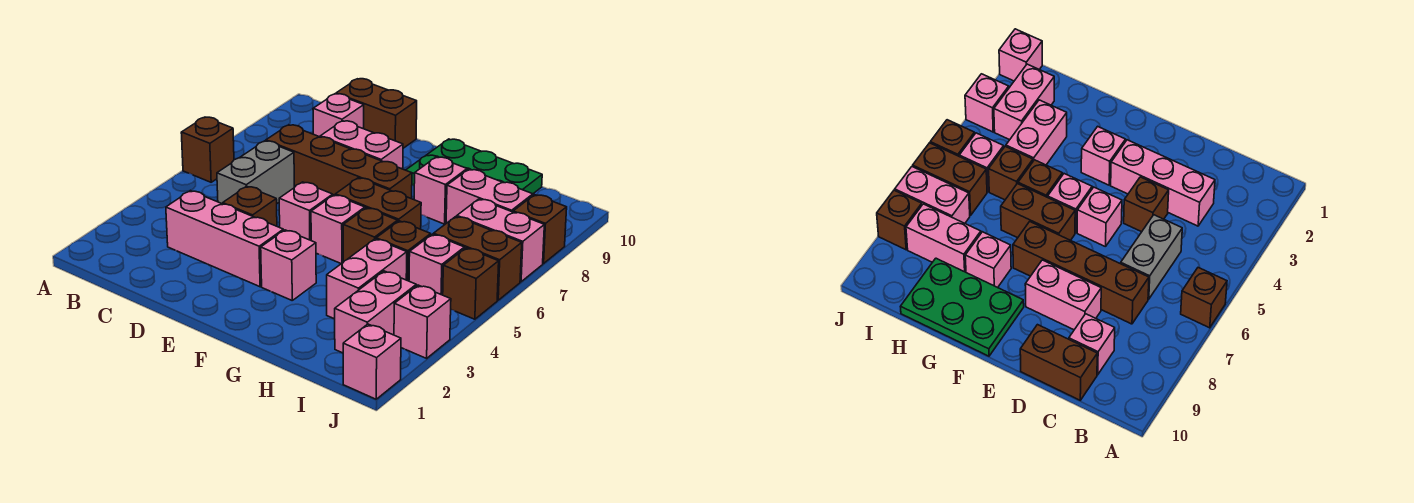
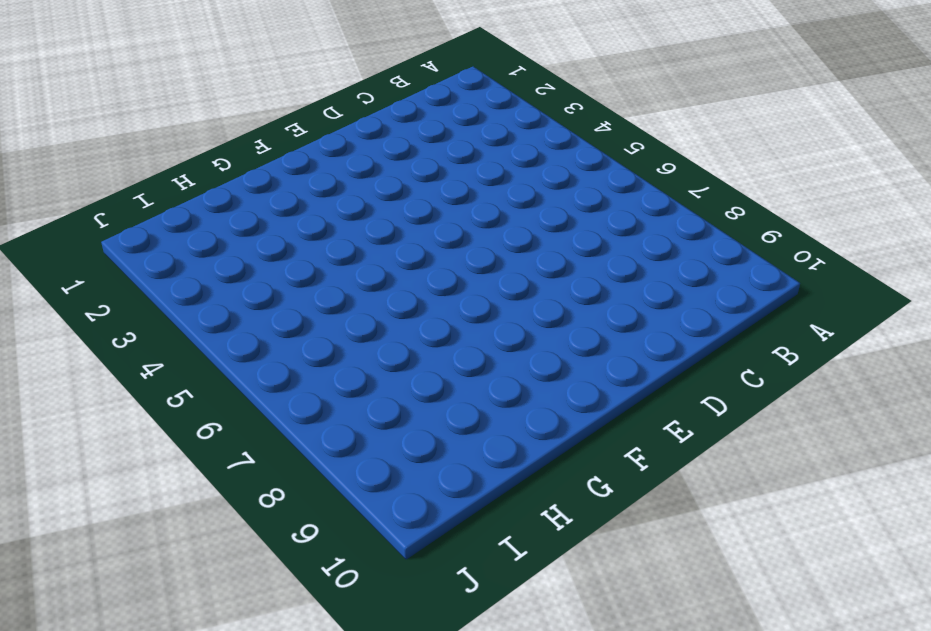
none -> brown brick A6 level 1
none -> pink brick C3:E3 level 1
none -> grey brick C5:C6 level 1

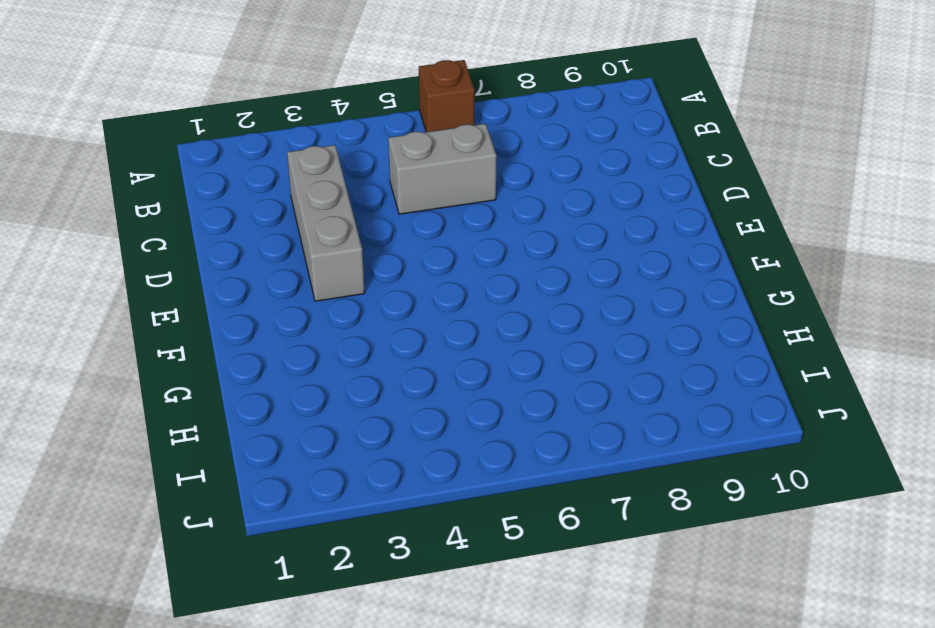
grey brick C3:E3 level 1 -> pink brick C3:E3 level 1
none -> brown brick C7:F7 level 1
none -> pink brick C9 level 1
none -> brown brick C10:D10 level 1

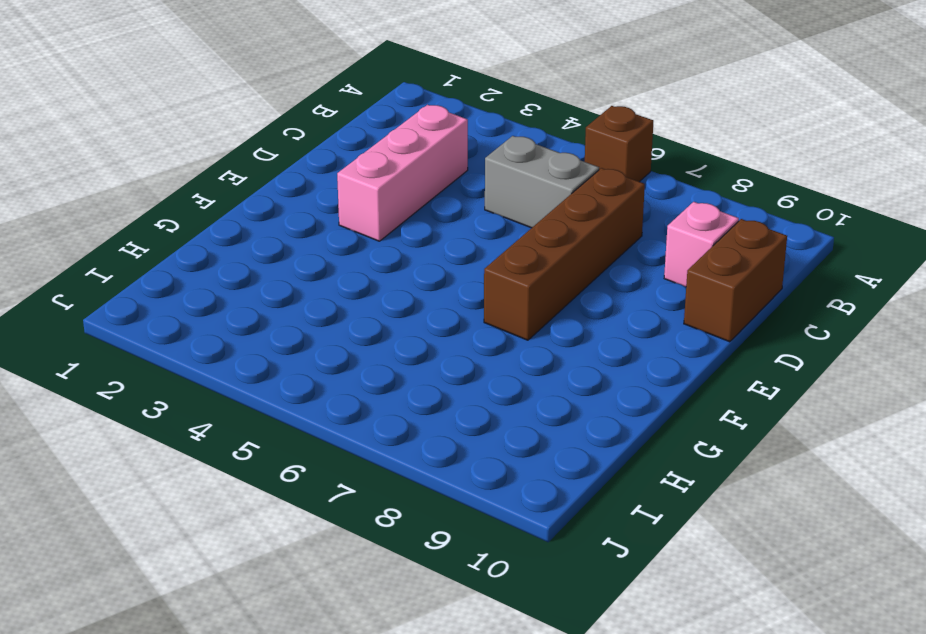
none -> brown brick D4 level 1
none -> pink brick D8:E8 level 1
none -> pink brick E5 level 1

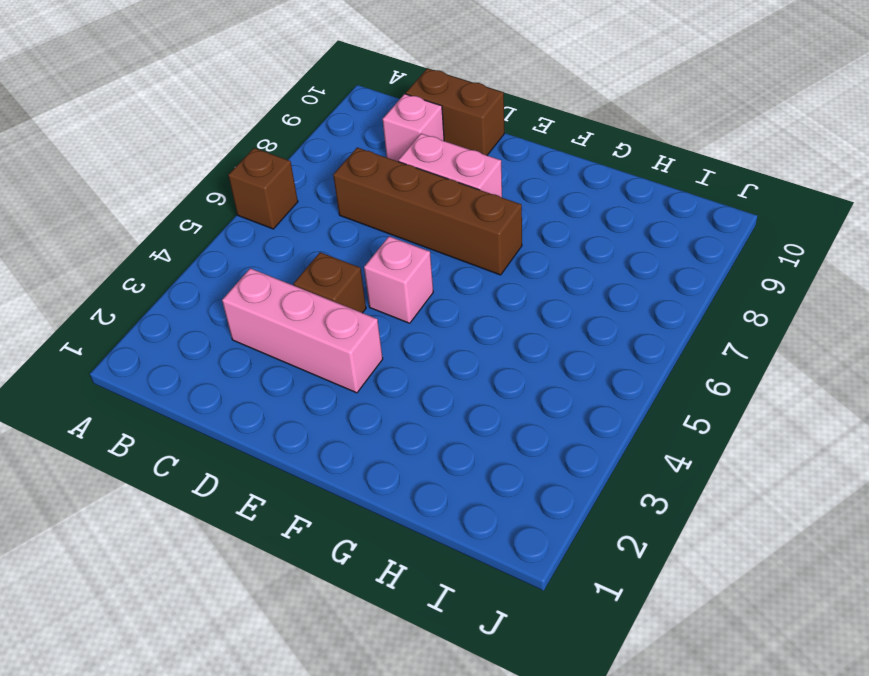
none -> grey brick C5:C6 level 1
none -> pink brick F3 level 1
none -> pink brick F5 level 1

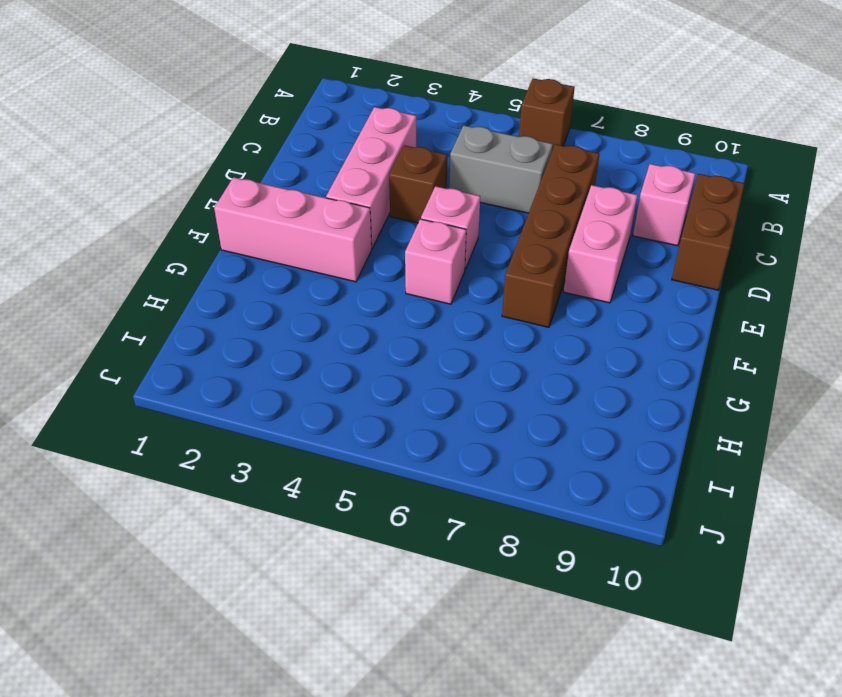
pink brick F1:F3 level 1 -> pink brick F3 level 1
none -> brown brick F6:G6 level 1
none -> green plate F9:H10 level 1
none -> brown brick G5 level 1

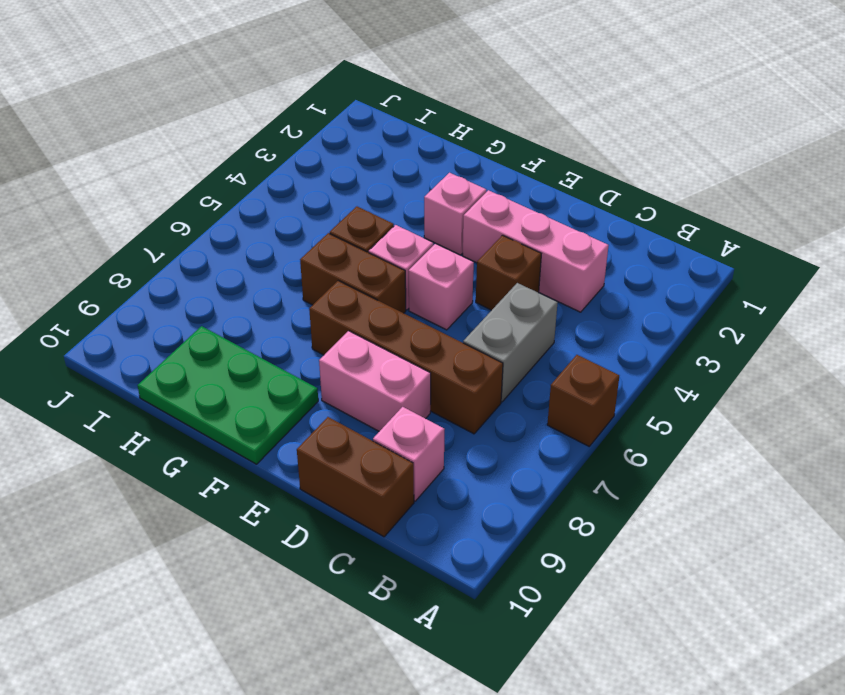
none -> pink brick G8 level 1
none -> pink brick H3:H4 level 1
none -> brown brick H5 level 1

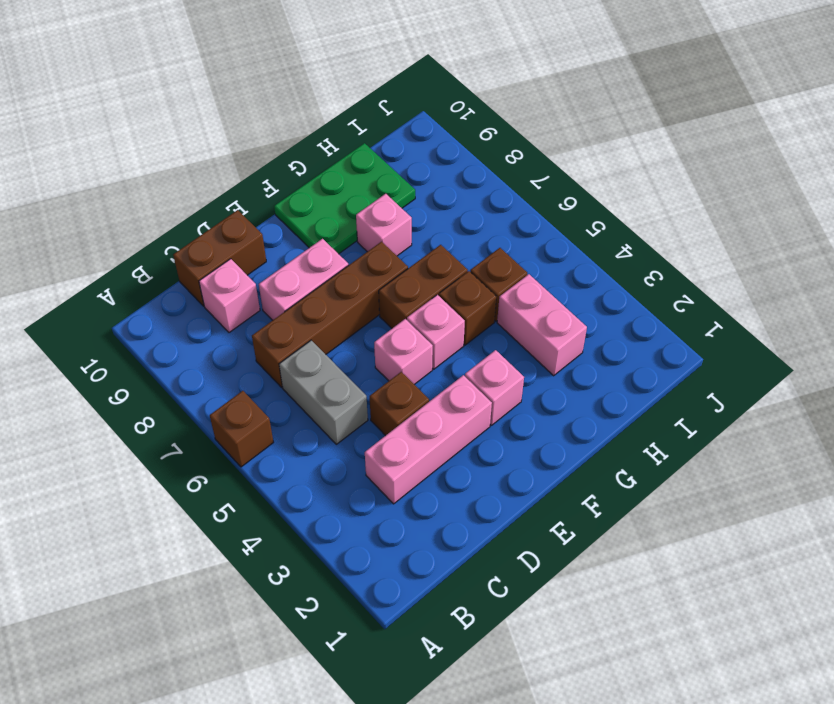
none -> pink brick H8:I8 level 1
none -> pink brick I2:I3 level 1
none -> pink brick I5 level 1

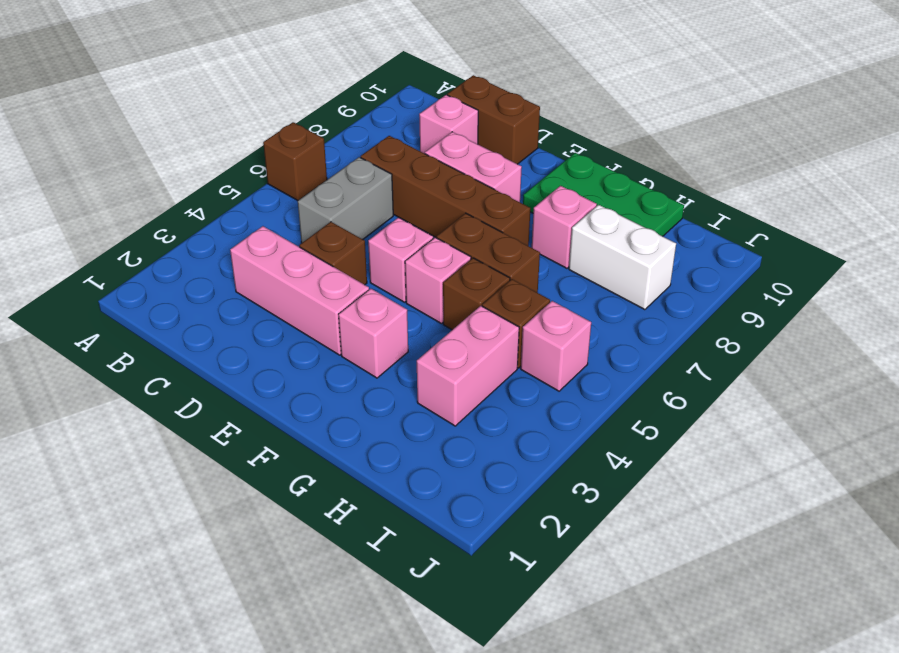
white brick H8:I8 level 1 -> pink brick H8:I8 level 1
none -> pink brick I2:I3 level 1
none -> brown brick I6:J6 level 1
none -> pink brick I7:J7 level 1

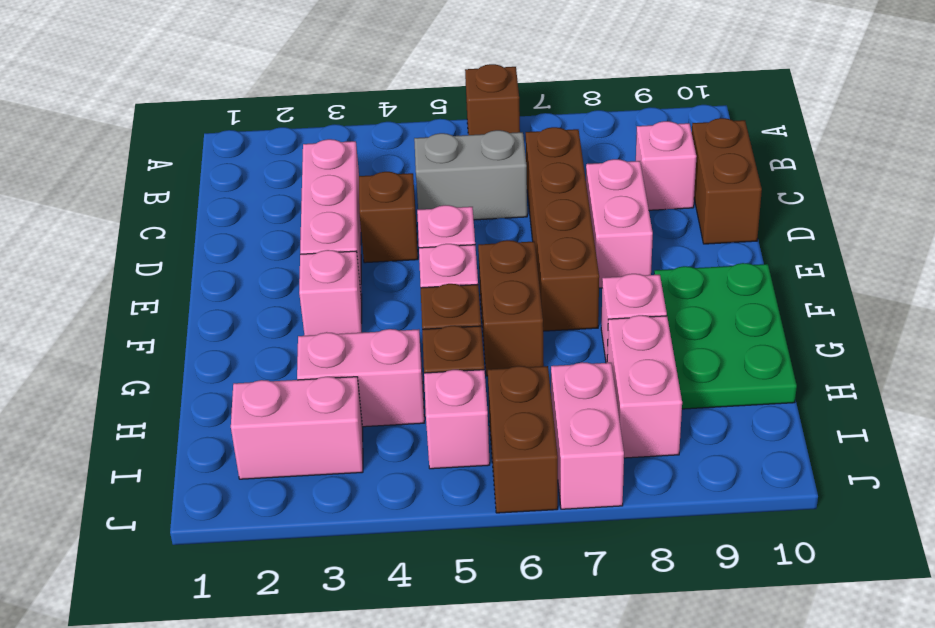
none -> pink brick J1 level 1
none -> pink brick J3 level 1
none -> brown brick J5 level 1

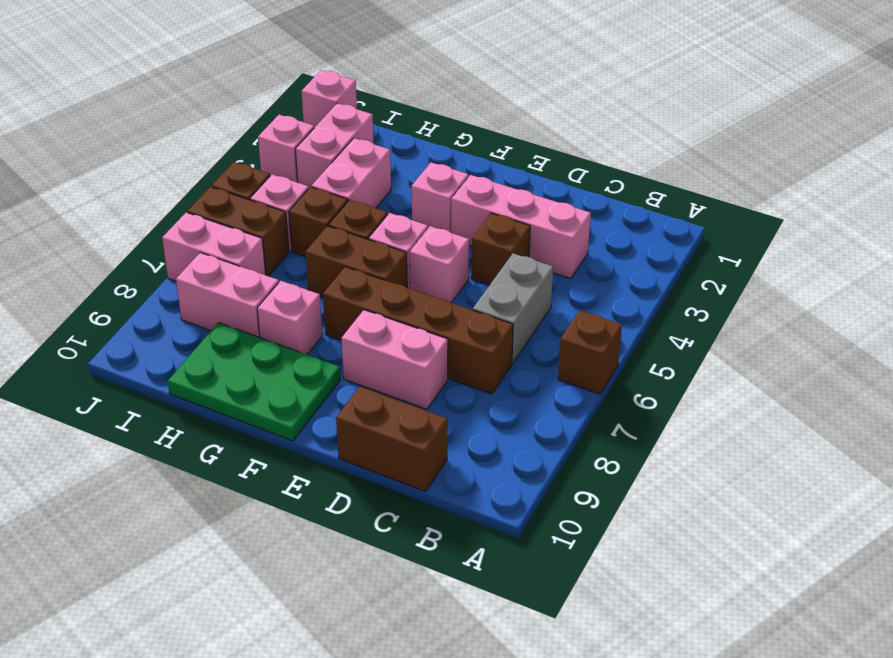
none -> pink brick C9 level 1
none -> brown brick J8 level 1

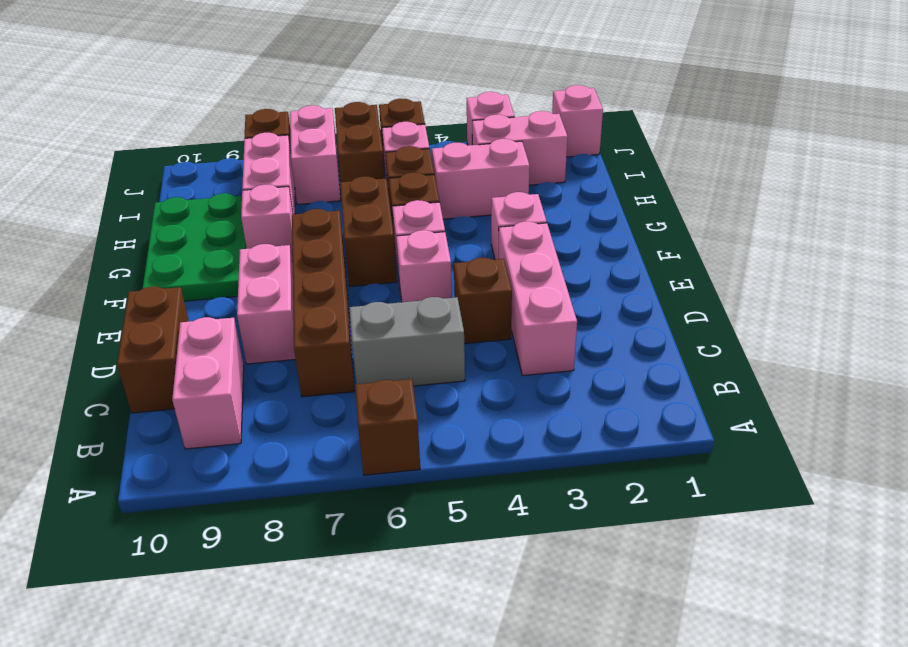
pink brick B9:C9 level 1 -> pink brick C9 level 1

